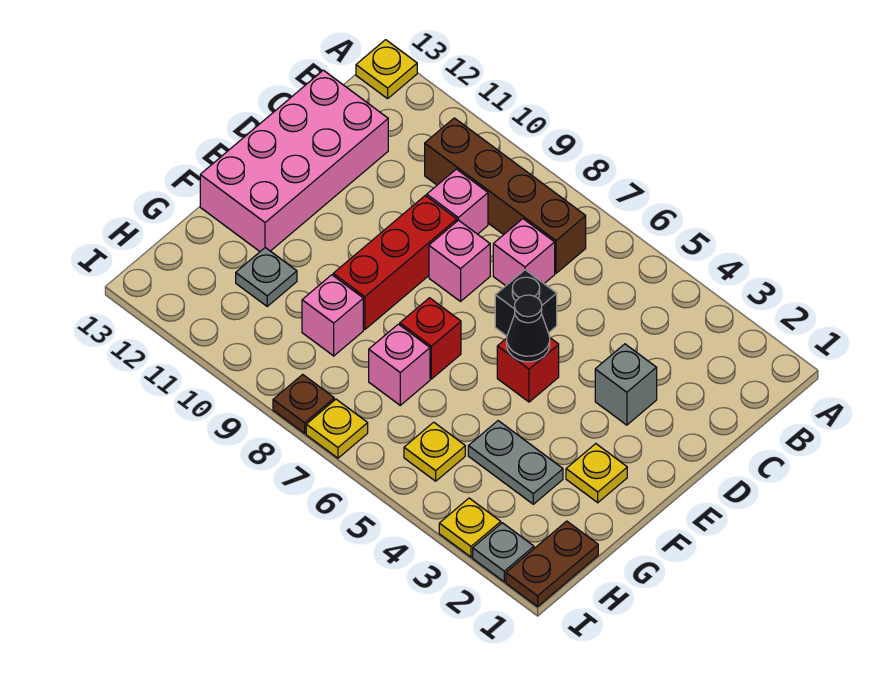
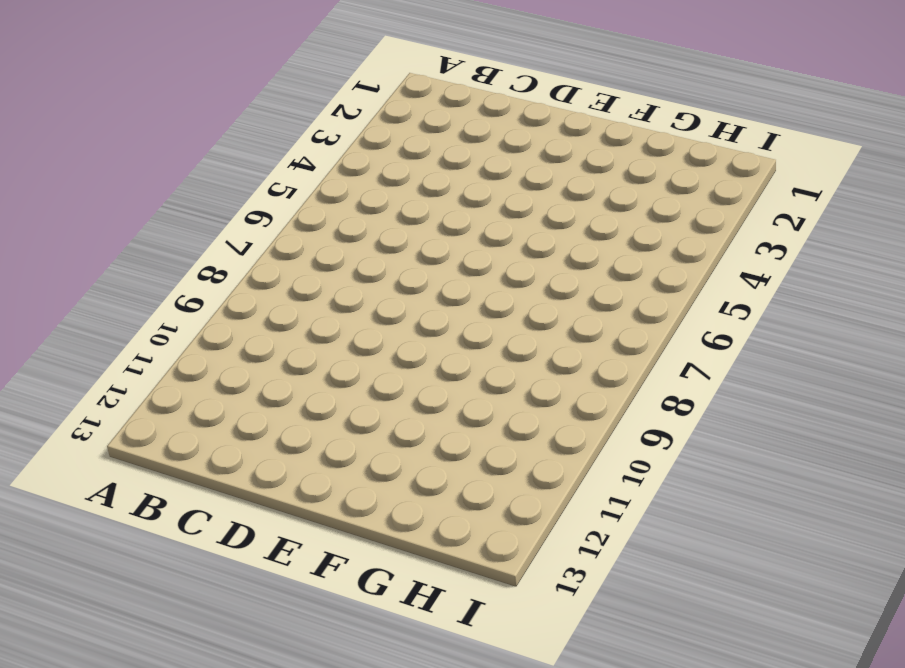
none -> yellow plate A13 level 1
none -> brown brick B7:B10 level 1
none -> pink brick C7 level 1

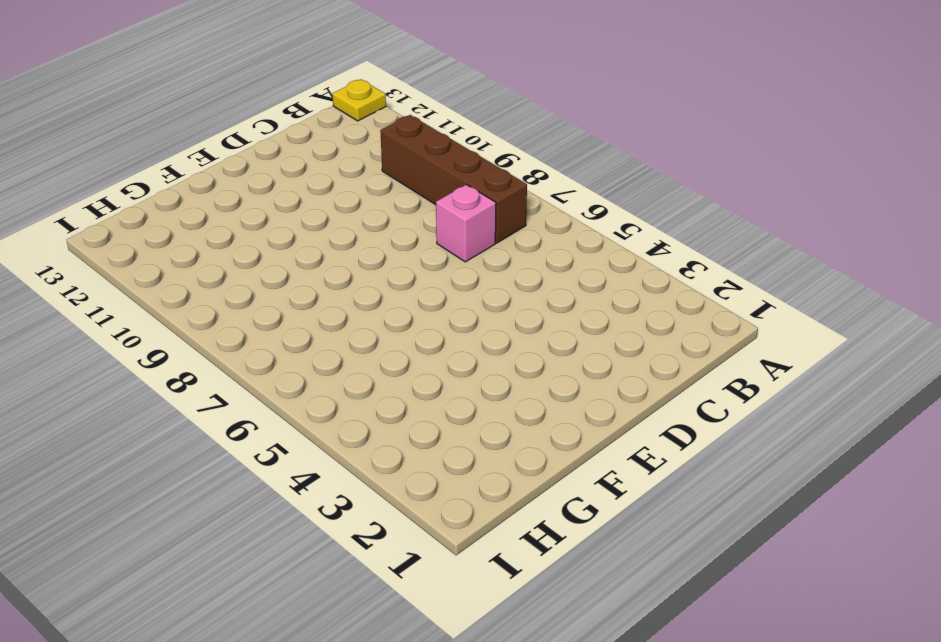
none -> pink brick C9 level 1
none -> pink brick C12:F13 level 1
none -> grey brick D3 level 1

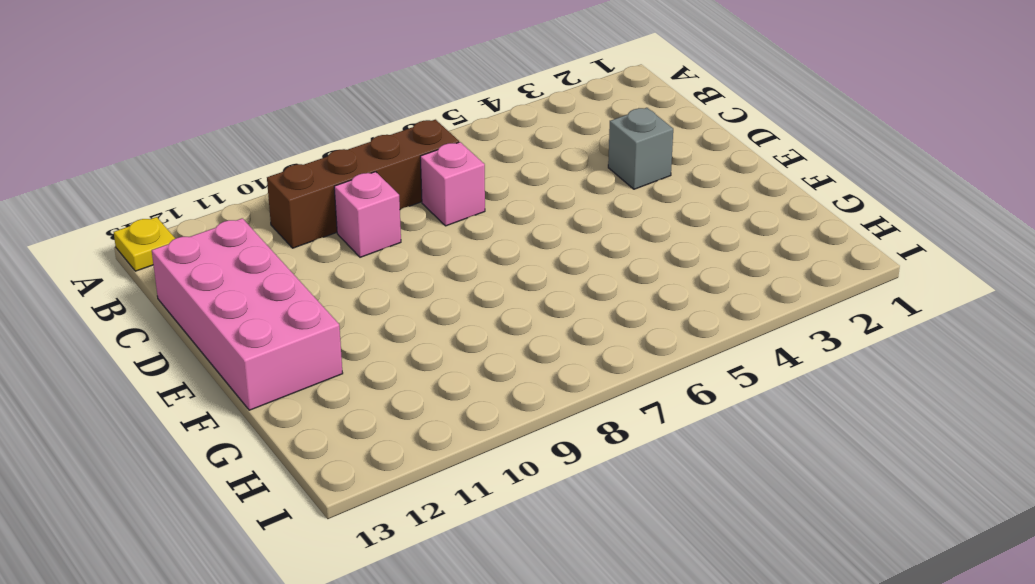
none -> black brick D6 level 1
none -> pink brick D8 level 1
none -> red brick D9:F9 level 1

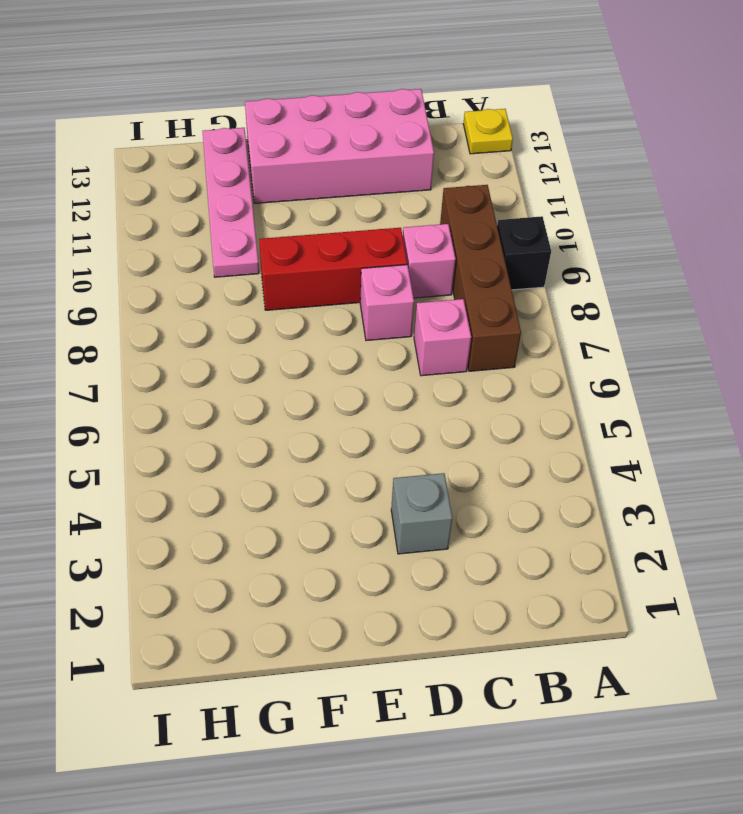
black brick A9 level 1 -> black brick D6 level 1
pink plate G10:G13 level 1 -> grey plate G11 level 1
none -> red brick E5 level 1
none -> yellow plate F2 level 1
none -> red brick F7 level 1

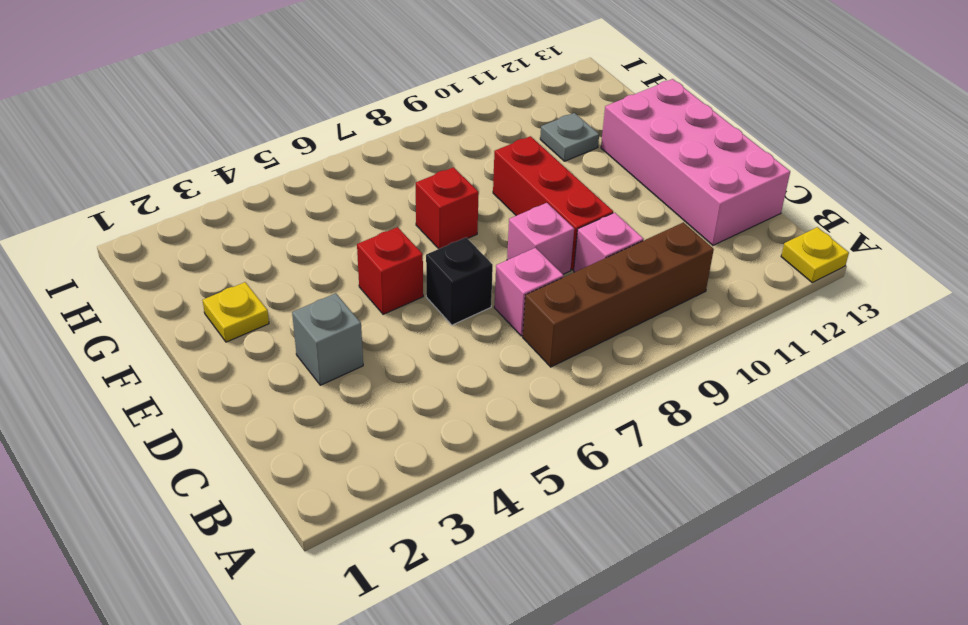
none -> grey plate G3:G4 level 1
none -> pink brick G7 level 1
none -> pink brick G9 level 1

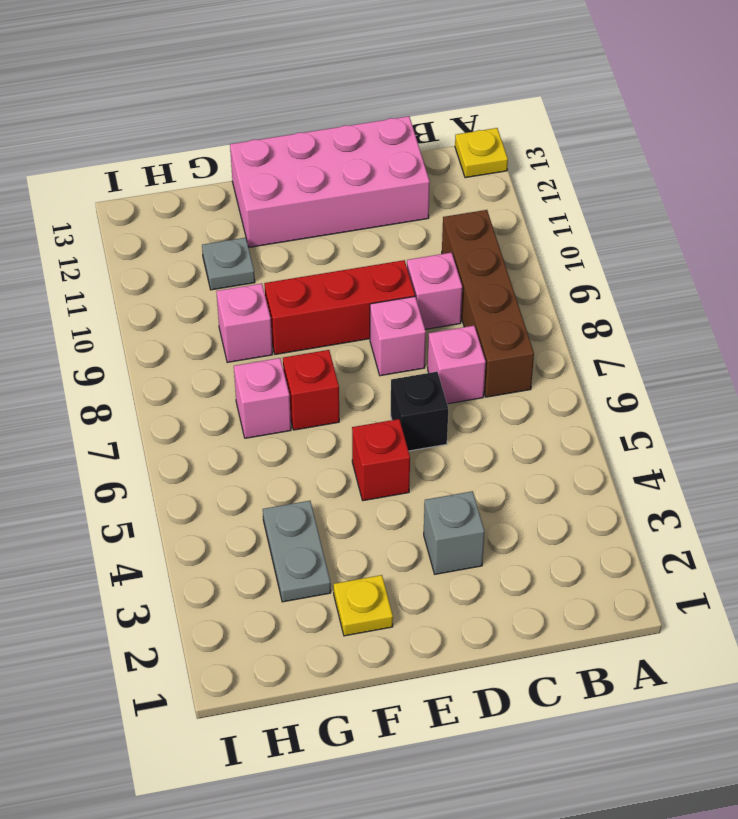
none -> brown plate H1:I1 level 1
none -> yellow plate H5 level 1
none -> grey plate I2 level 1

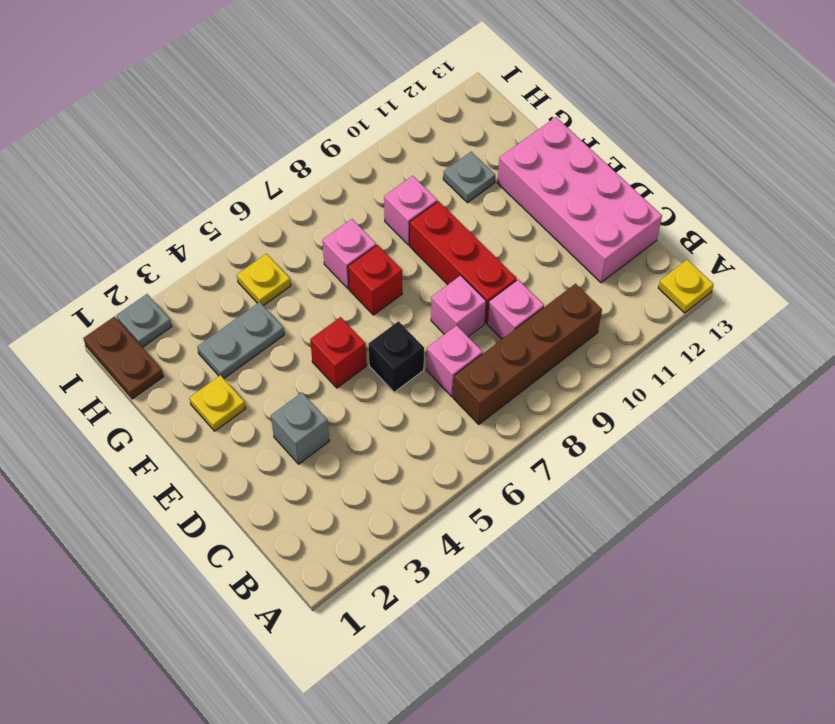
none -> yellow plate I3 level 1
none -> yellow plate I7 level 1
none -> brown plate I8 level 1

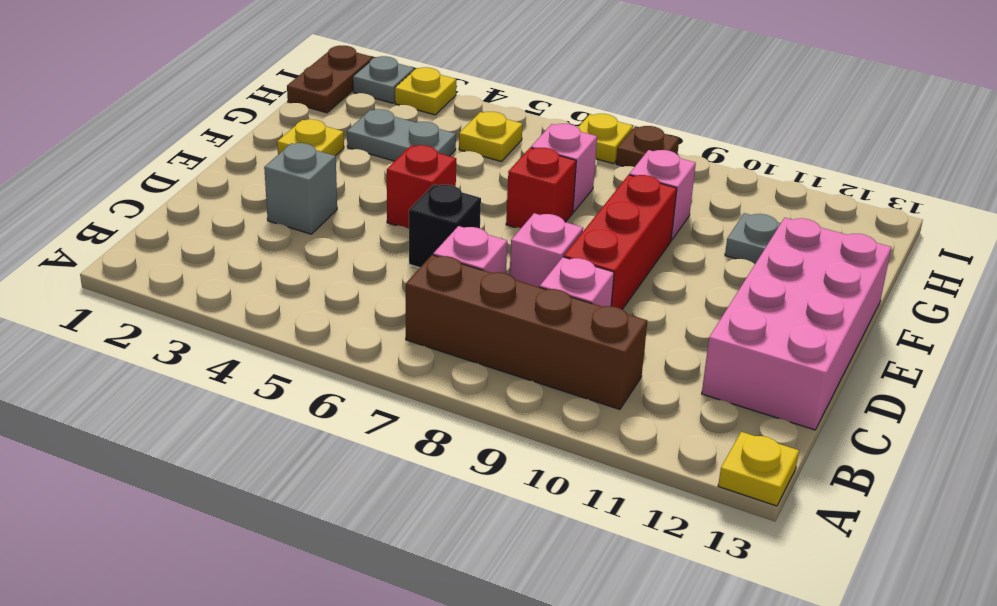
none -> black cone E5 level 2

